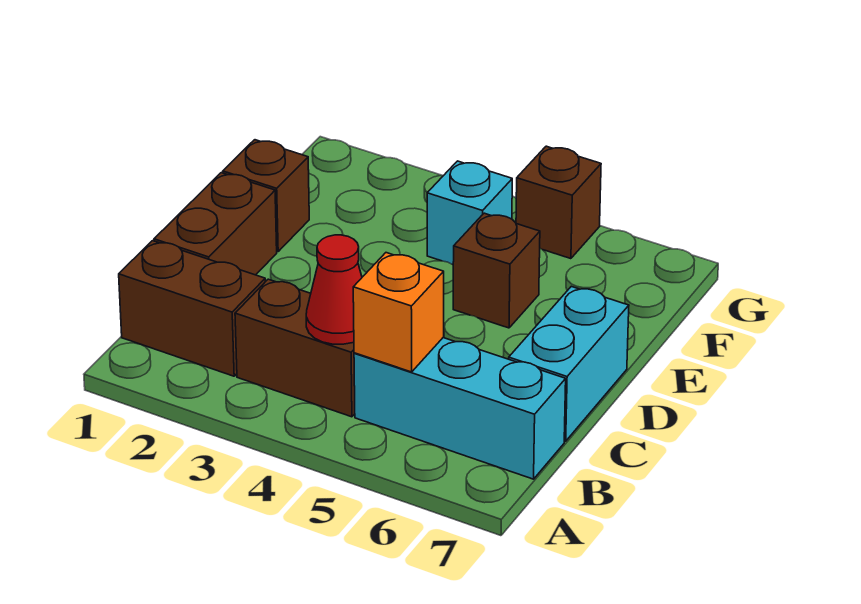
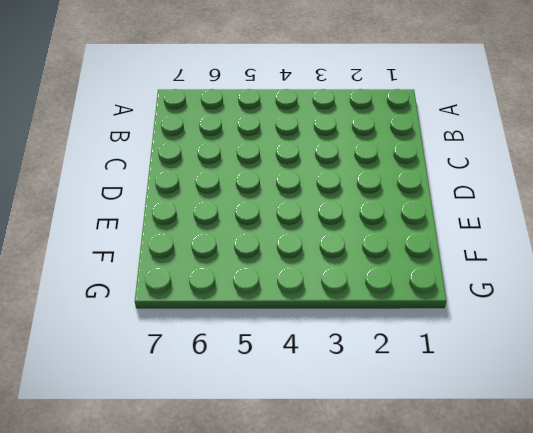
none -> brown brick B1:B2 level 1
none -> brown brick B3:B4 level 1

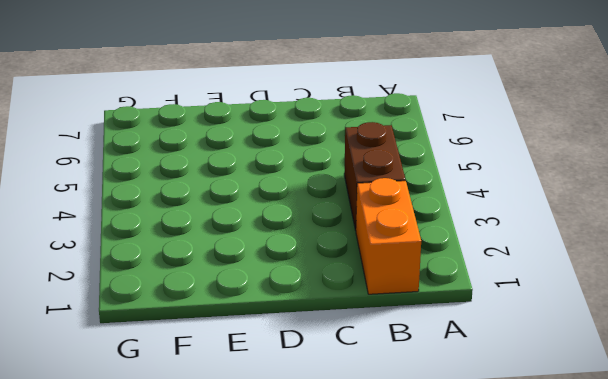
orange brick B1:B2 level 1 -> brown brick B1:B2 level 1
none -> cyan brick B5:B7 level 1
none -> brown brick C1:D1 level 1

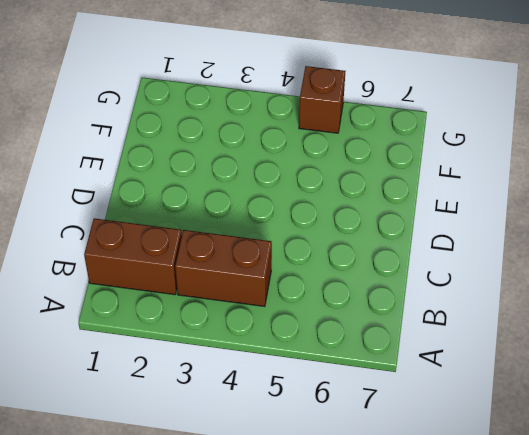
none -> cyan brick B5:B7 level 1
none -> brown brick C1:D1 level 1

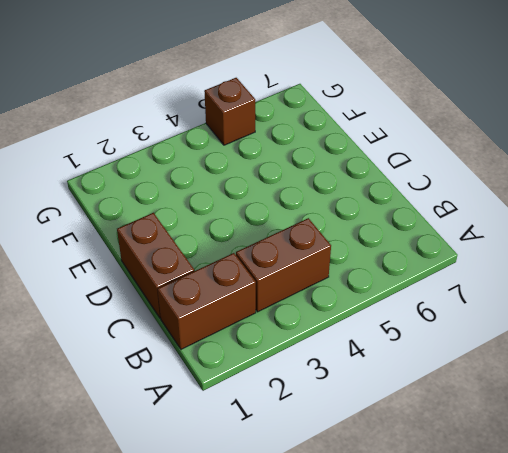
none -> cyan brick B5:B7 level 1
none -> cyan brick C7:D7 level 1

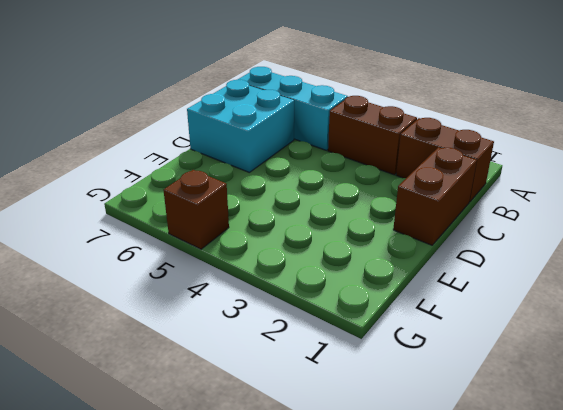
cyan brick C6:D7 level 1 -> cyan brick C7:D7 level 1
none -> brown brick E1 level 1
none -> brown brick E5 level 1

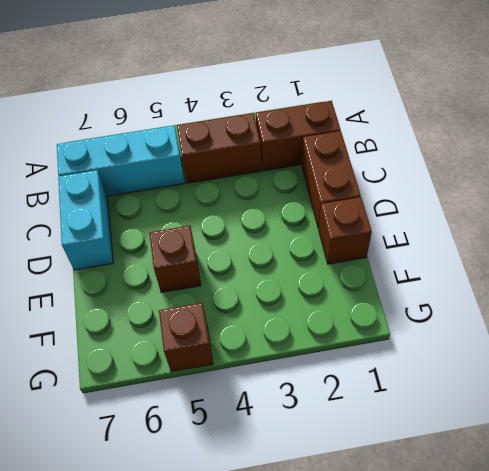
none -> cyan brick F4 level 1
none -> red cone B4 level 2

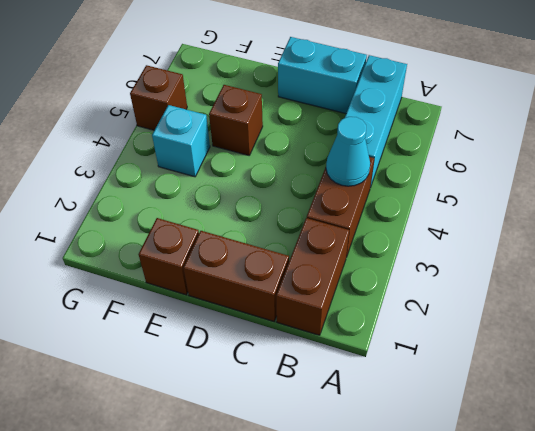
cyan cone B4 level 2 -> red cone B4 level 2
none -> orange brick B5 level 2

